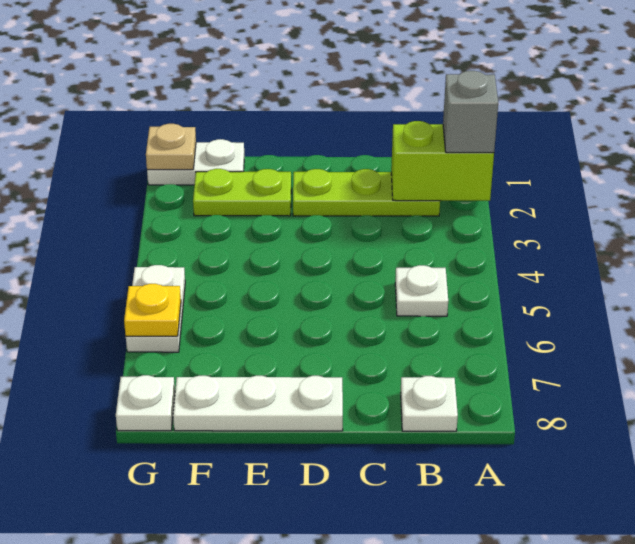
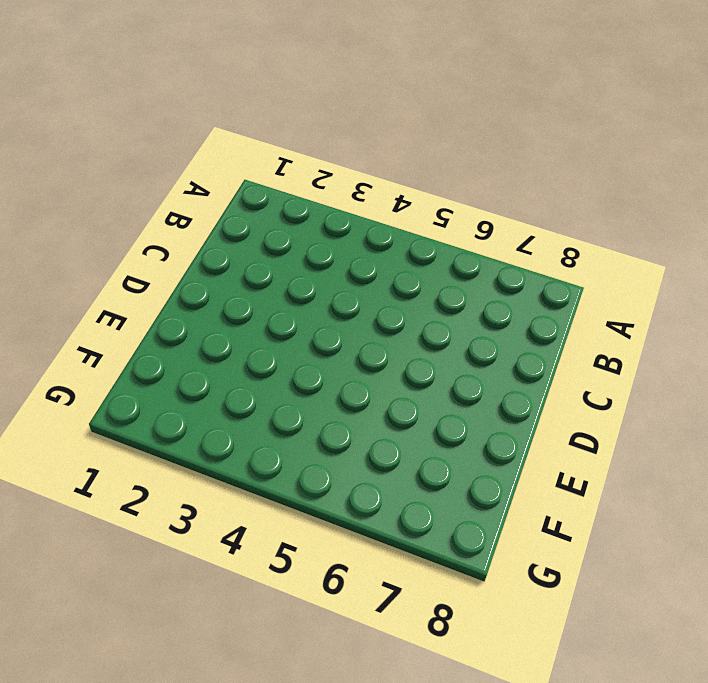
none -> lime plate B2:D2 level 1
none -> white plate B5 level 1
none -> white plate B8 level 1

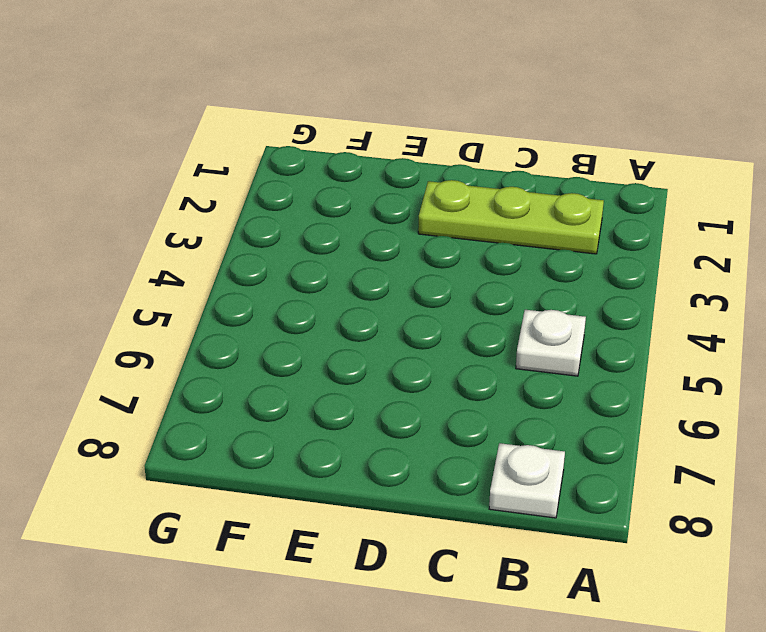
none -> white plate D8:F8 level 1
none -> lime plate E2:F2 level 1
none -> white plate F1:G1 level 1

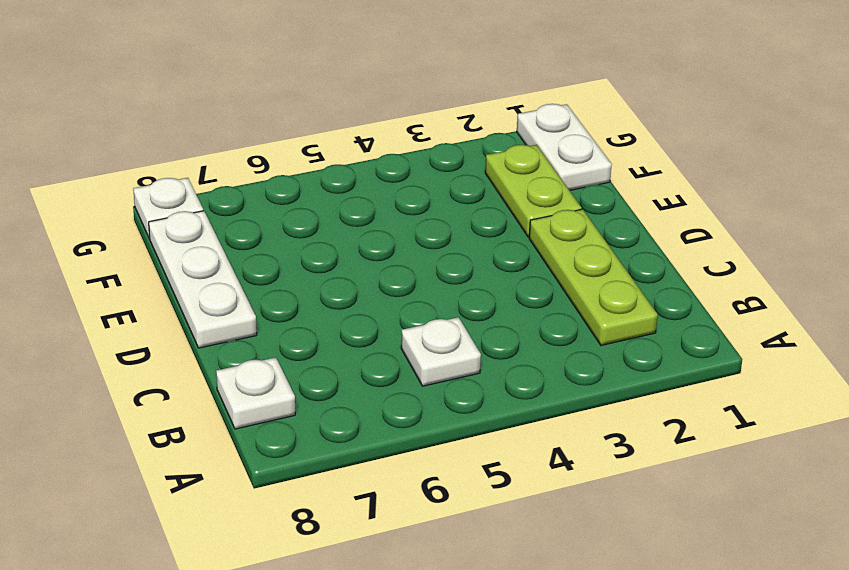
none -> white plate G5:G6 level 1
none -> lime brick A2:B2 level 2
none -> tan plate G1 level 2

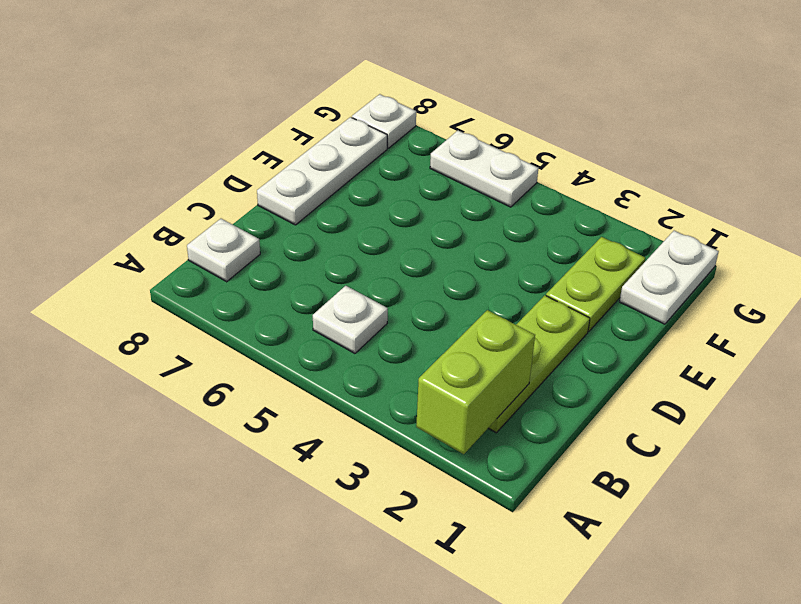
none -> tan plate G1 level 2
none -> yellow plate G6 level 2
none -> grey brick A2 level 3

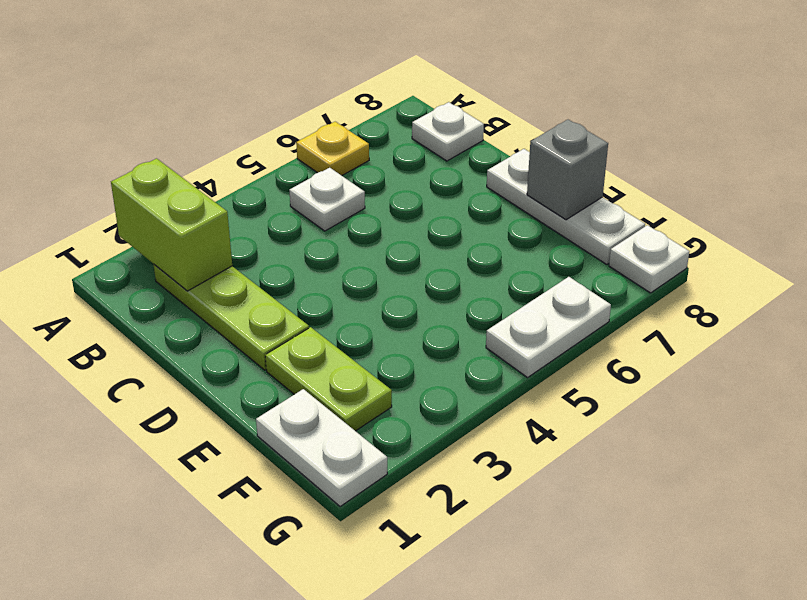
yellow plate A6 level 1 -> yellow plate G6 level 2
grey brick E8 level 2 -> grey brick A2 level 3
none -> tan plate G1 level 2

